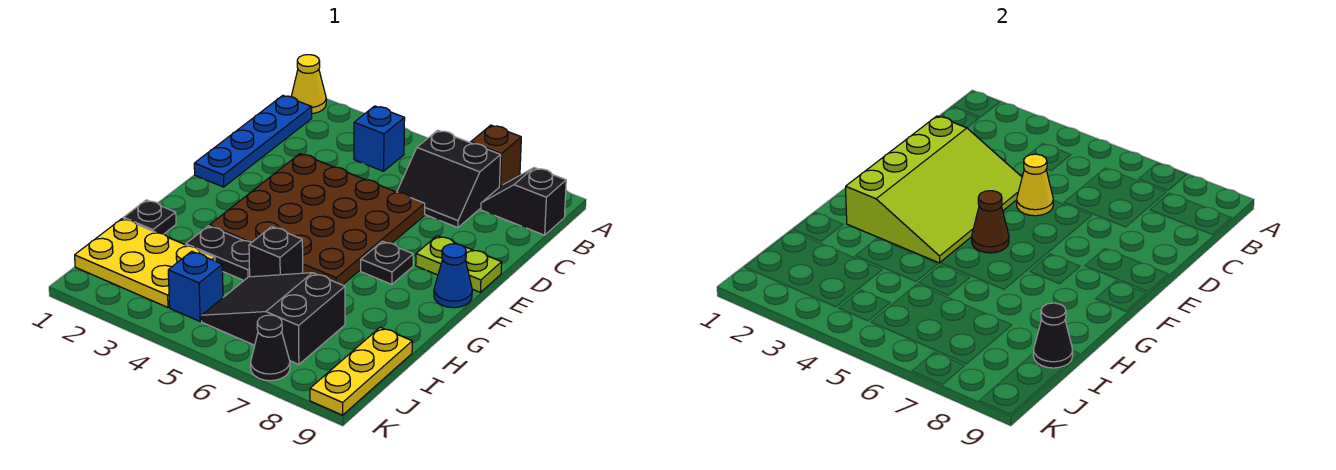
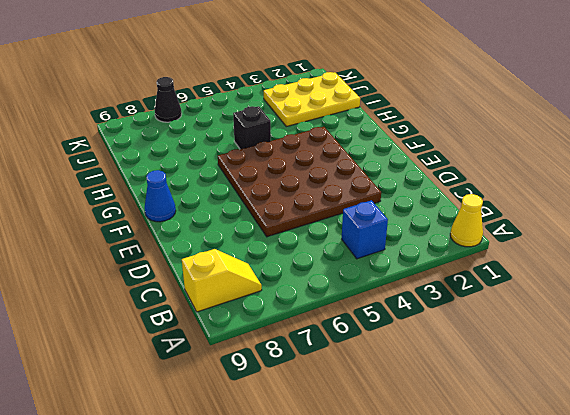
yellow slope B8:B9 level 1 top 9 -> black slope B8:B9 level 1 top 9
none -> brown brick A7 level 1
none -> blue plate B1:E1 level 1
none -> black slope B6:C7 level 1 top B

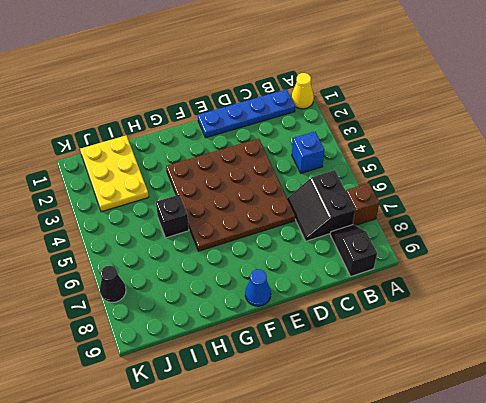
none -> lime plate E8:E9 level 1
none -> black plate F7 level 1
none -> black plate H1 level 1

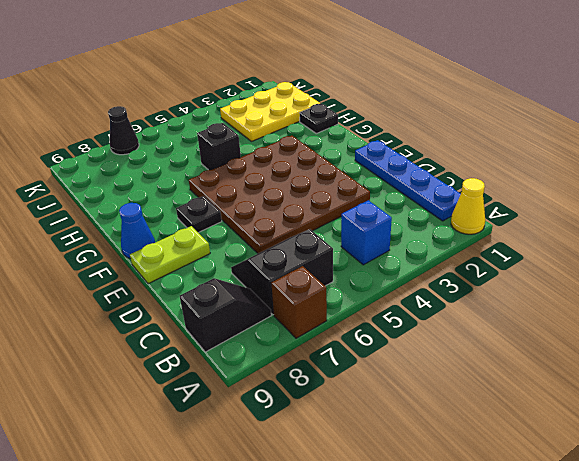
none -> black plate H3:H4 level 1
none -> black slope I5:J7 level 1 top 7
none -> yellow plate I9:K9 level 1

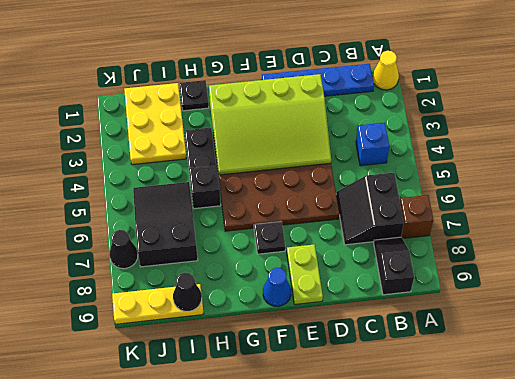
none -> blue brick J4 level 1
none -> yellow cone D5 level 2
none -> brown cone F5 level 2

